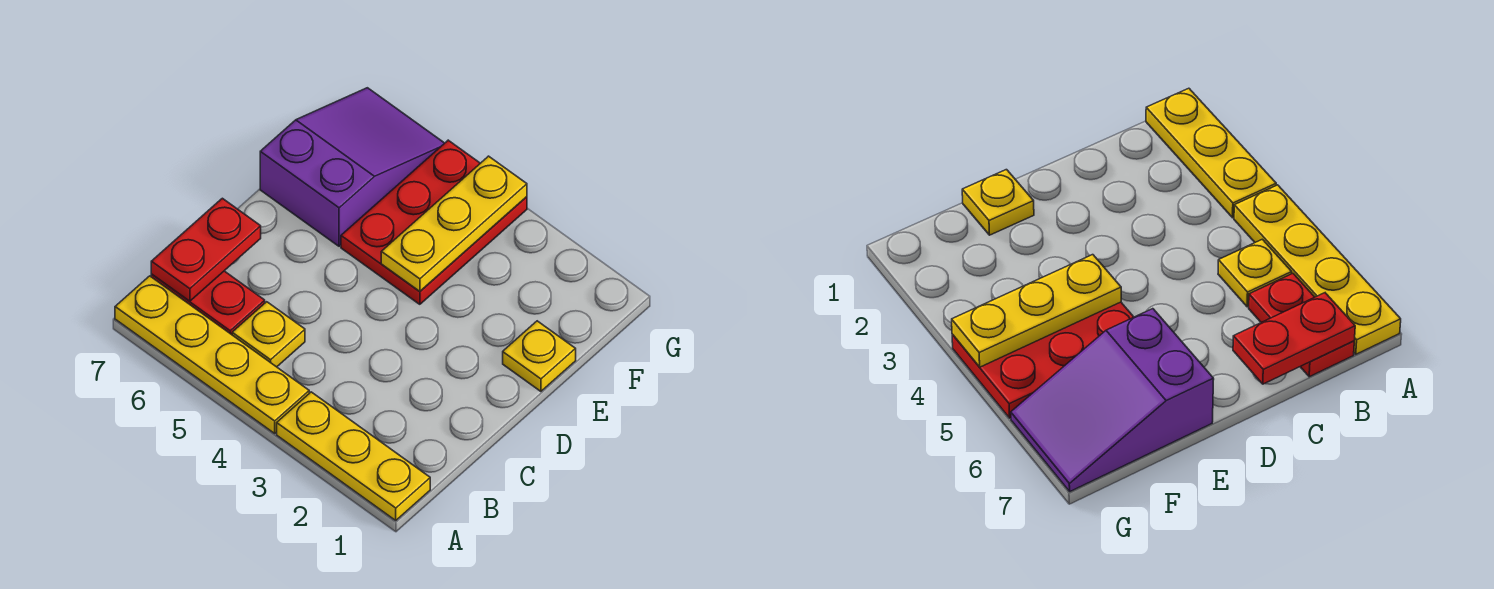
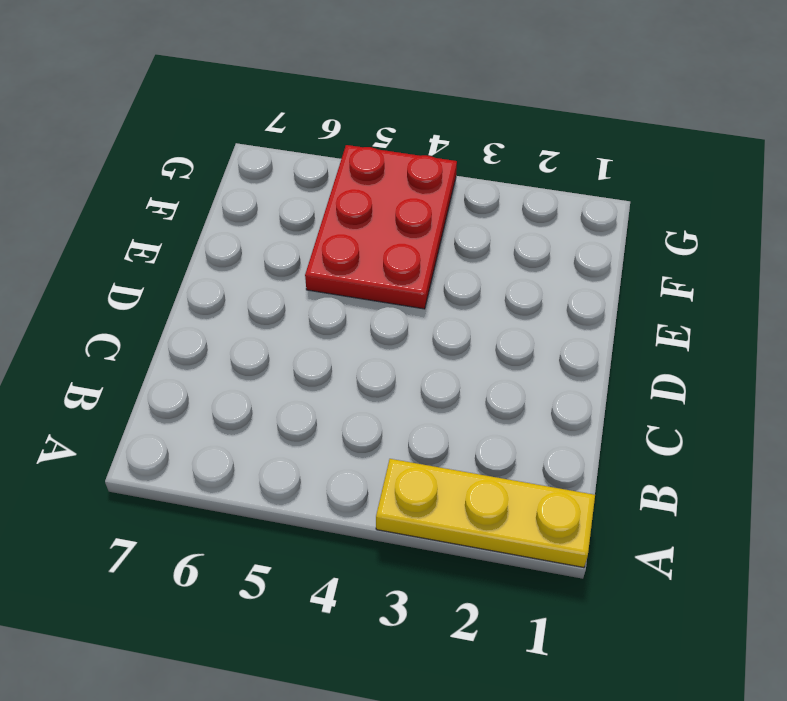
none -> yellow plate A4:A7 level 1
none -> yellow plate B5 level 1

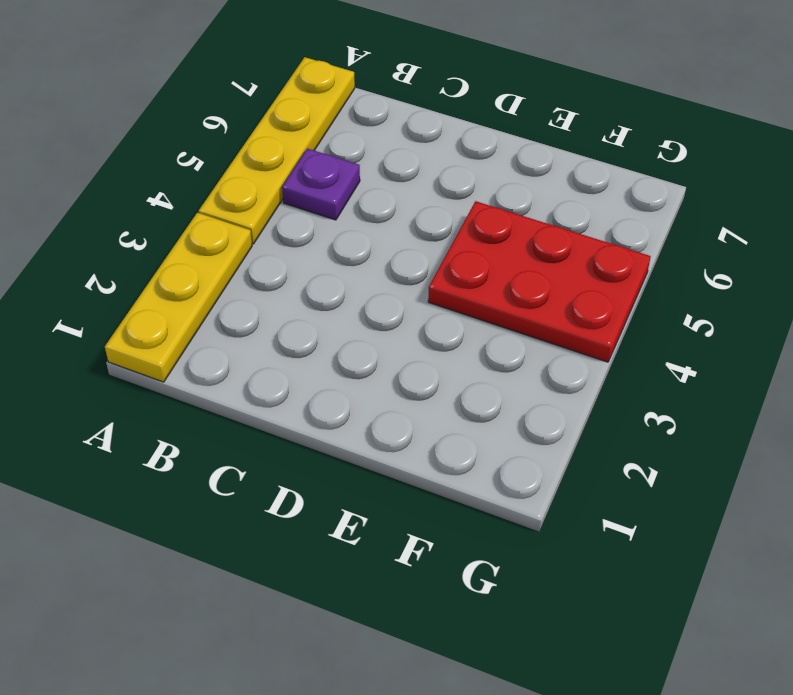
purple plate B5 level 1 -> yellow plate B5 level 1
none -> red plate B6:B7 level 1
none -> yellow plate E1 level 1

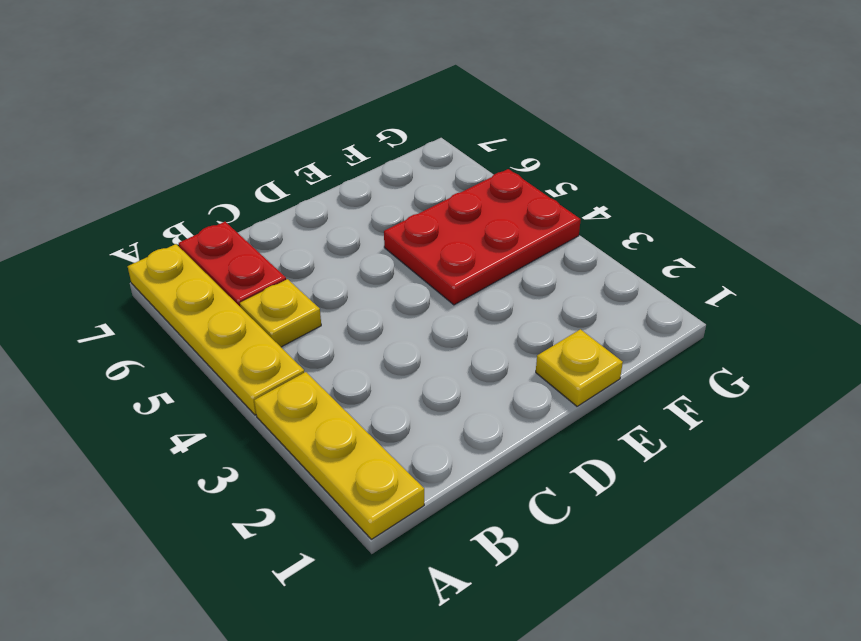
none -> purple slope E6:G7 level 1 top E
none -> red plate B7:C7 level 2

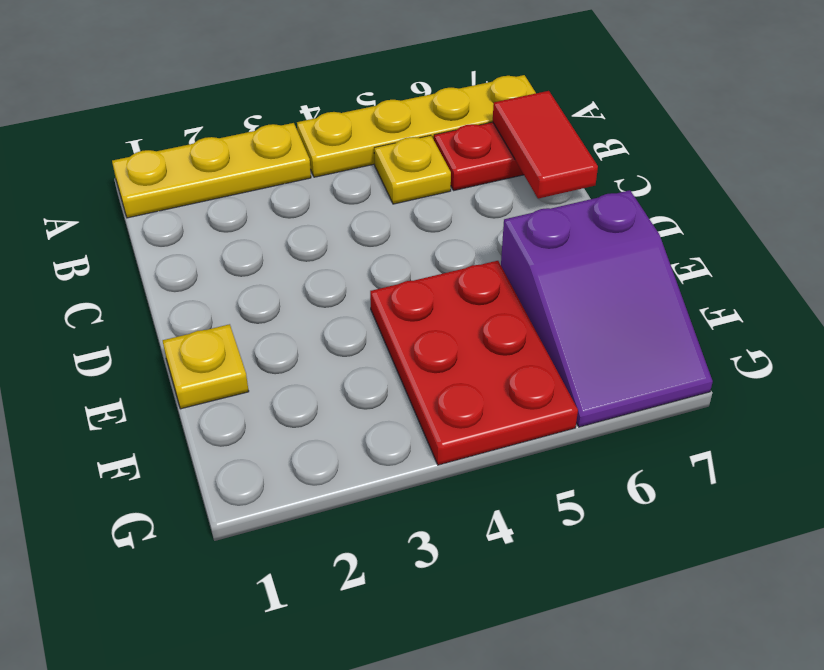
red tile B7:C7 level 2 -> red plate B7:C7 level 2
none -> yellow plate E4:G4 level 2

